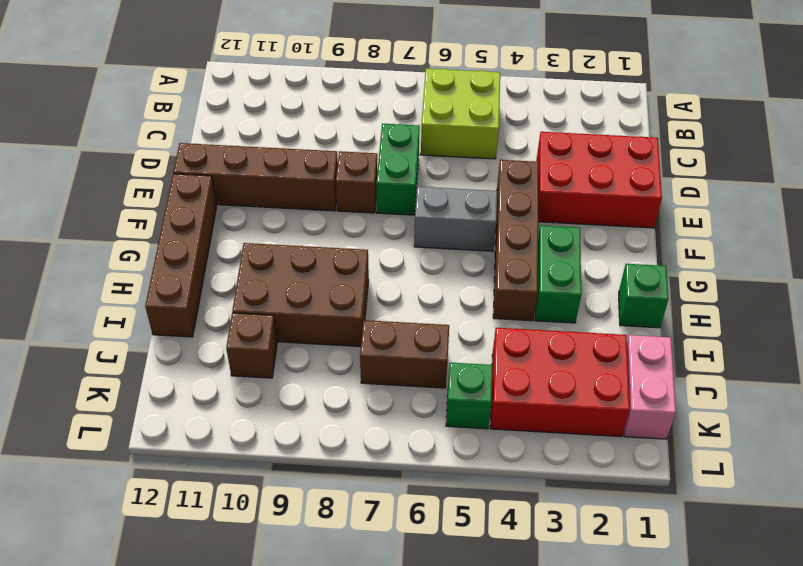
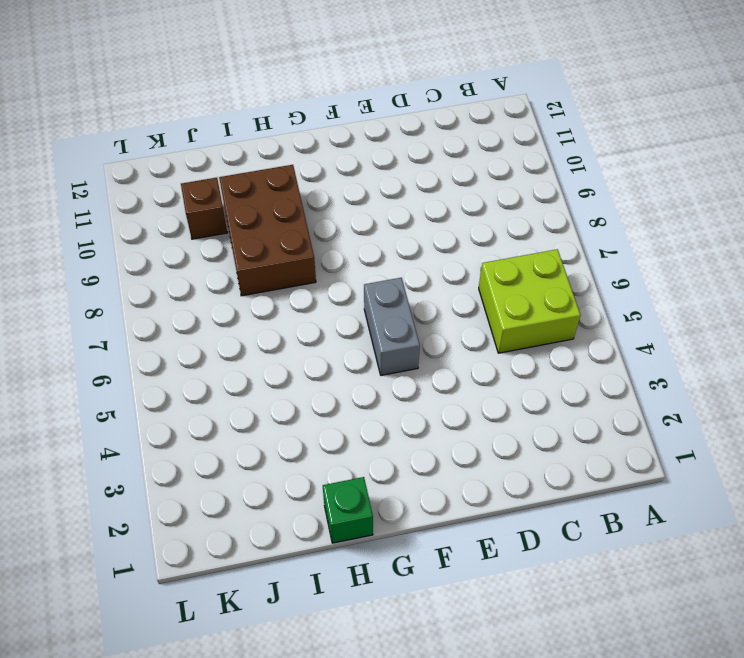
none -> red brick D1:E3 level 1
none -> green brick D7:E7 level 1
none -> brown brick E4:H4 level 1

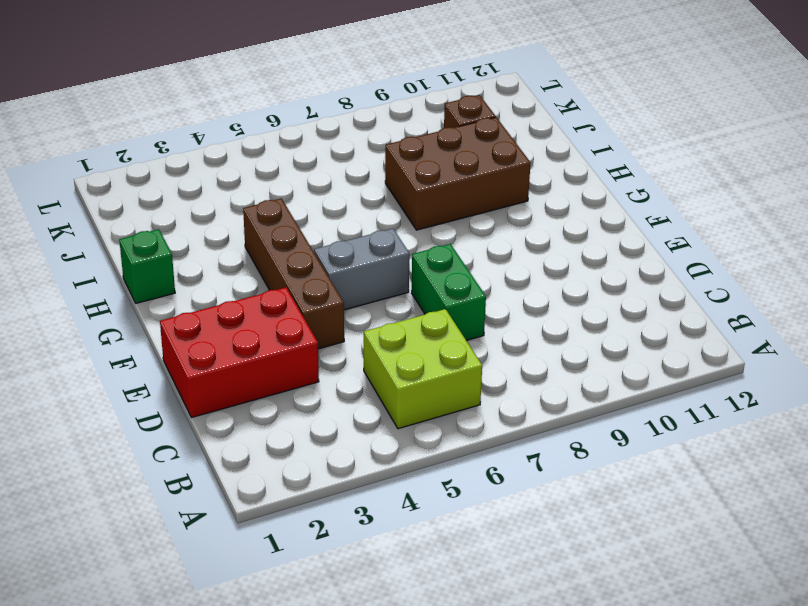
none -> brown brick E8 level 1
none -> brown brick E9:E12 level 1
none -> brown brick F12:I12 level 1

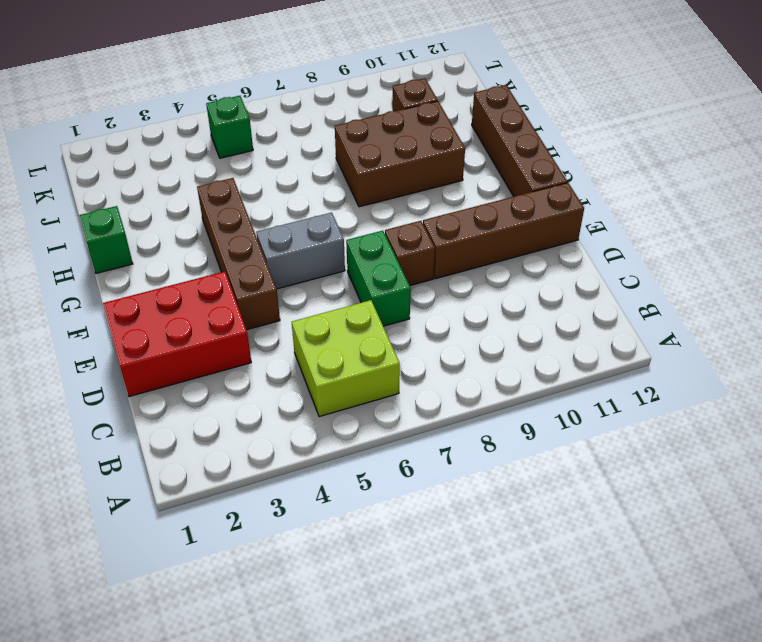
none -> green brick G3:H3 level 1
none -> pink brick J1:K1 level 1
none -> red brick J2:K4 level 1

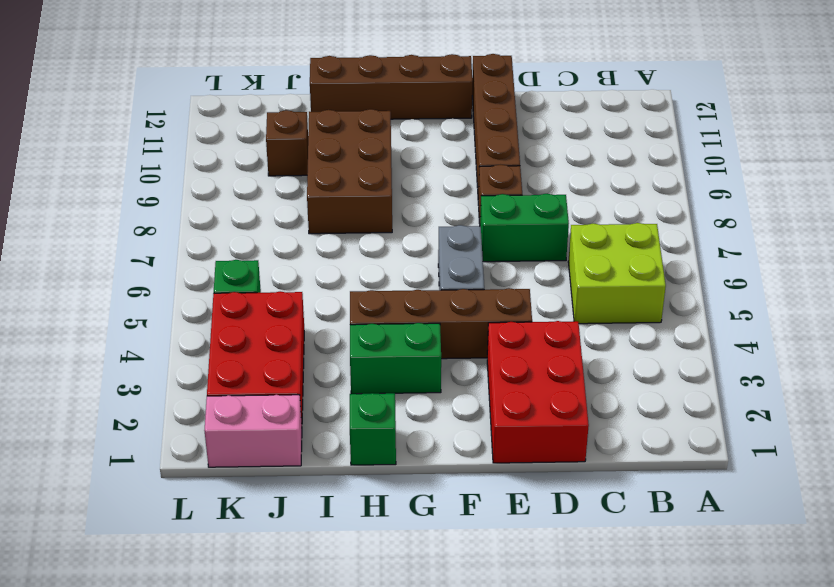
none -> brown brick J6:J7 level 1

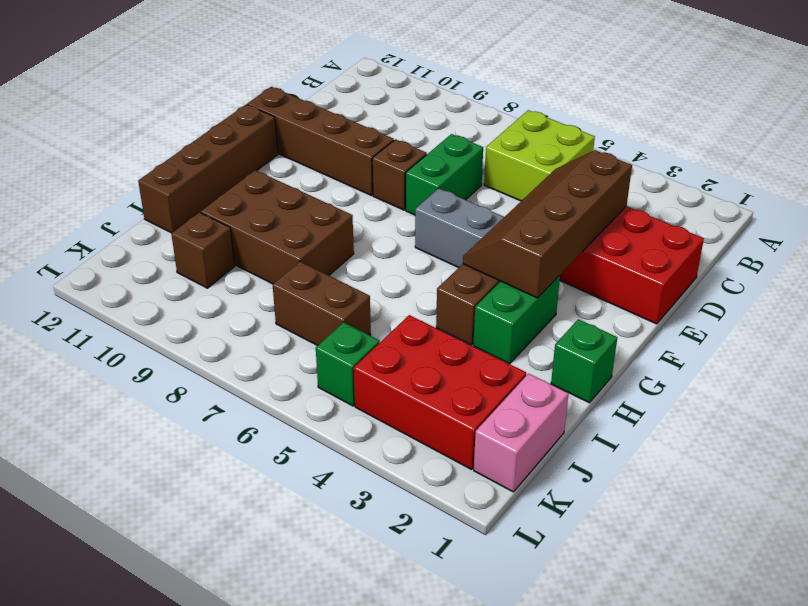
brown slope D3:G4 level 2 top 3 -> none

